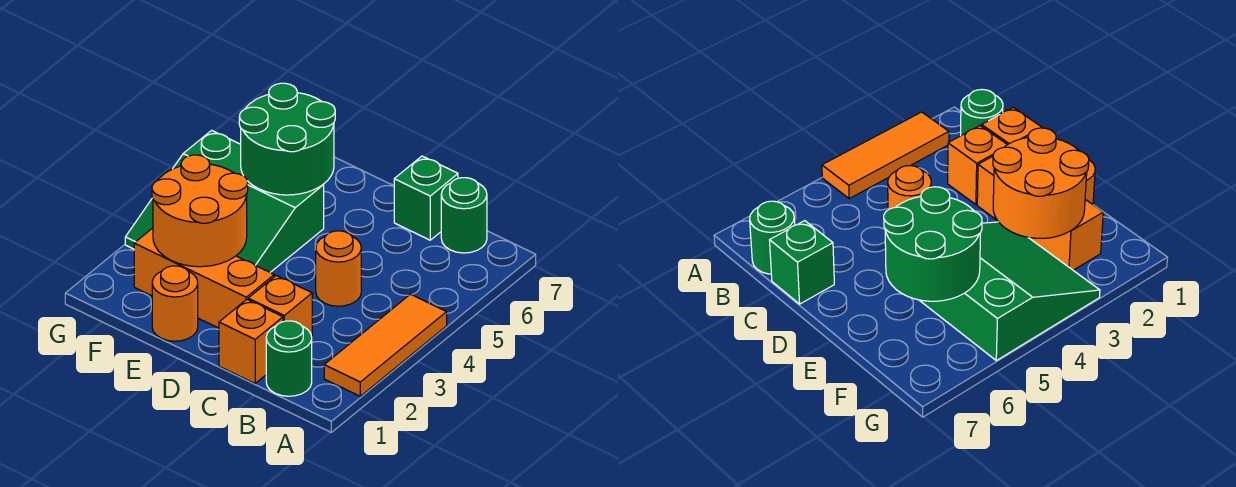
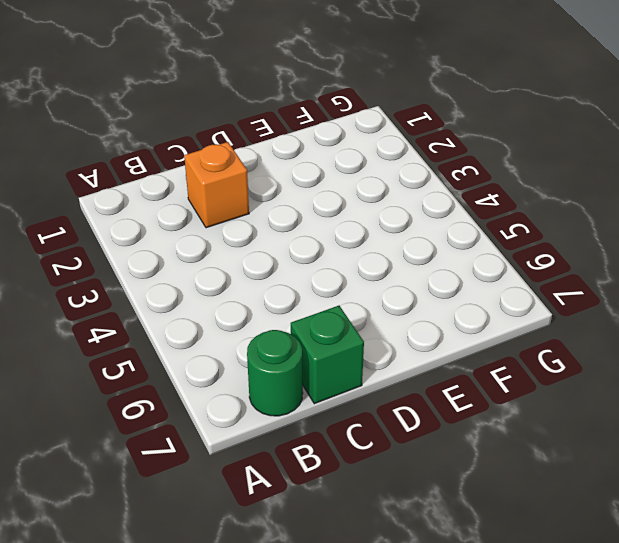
none -> orange tile A2:A4 level 1
none -> green round brick B1 level 1
none -> orange brick C1 level 1

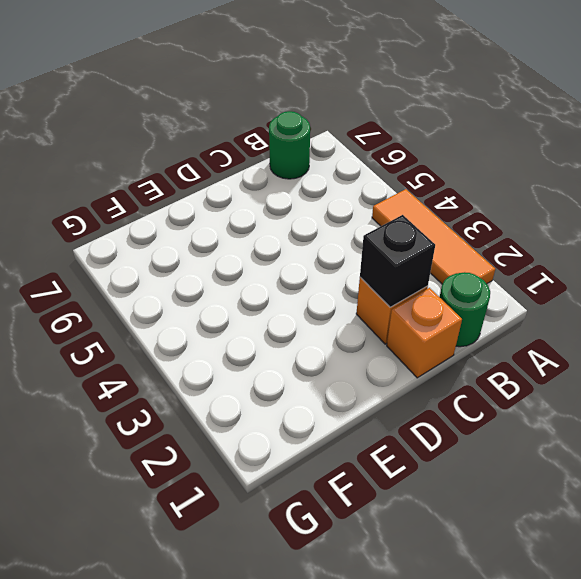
black brick C2 level 2 -> none
none -> orange round brick C4 level 1
none -> green brick C7 level 1
none -> orange brick D2:F2 level 1

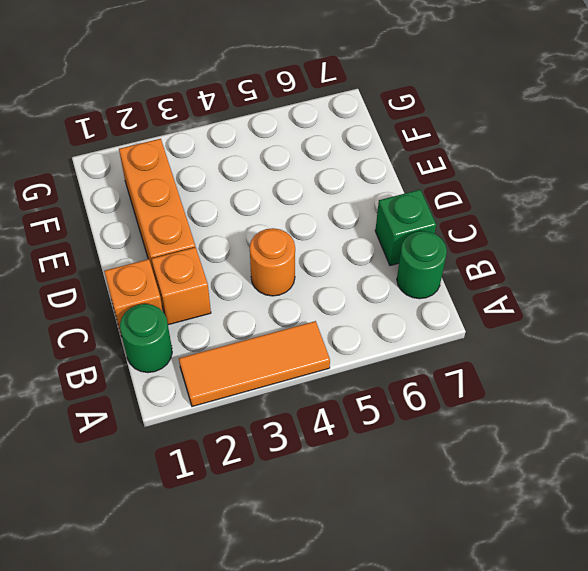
none -> orange round brick E1 level 1
none -> green slope E3:G5 level 1 top 5
none -> orange round brick E2:F3 level 2

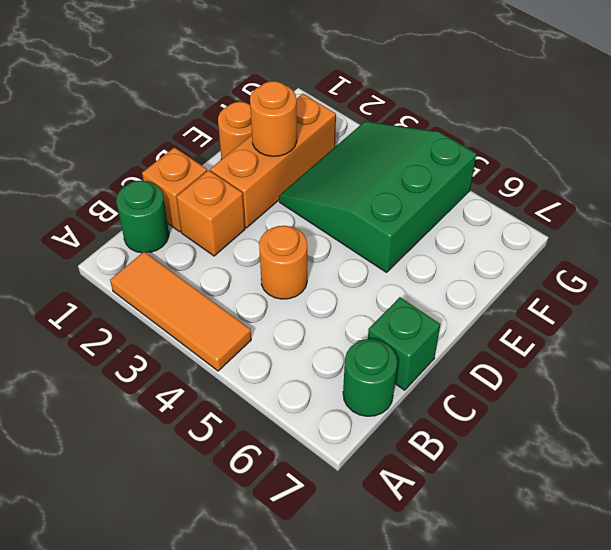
orange round brick E2 level 2 -> orange round brick E2:F3 level 2
none -> green round brick E5:F6 level 2

